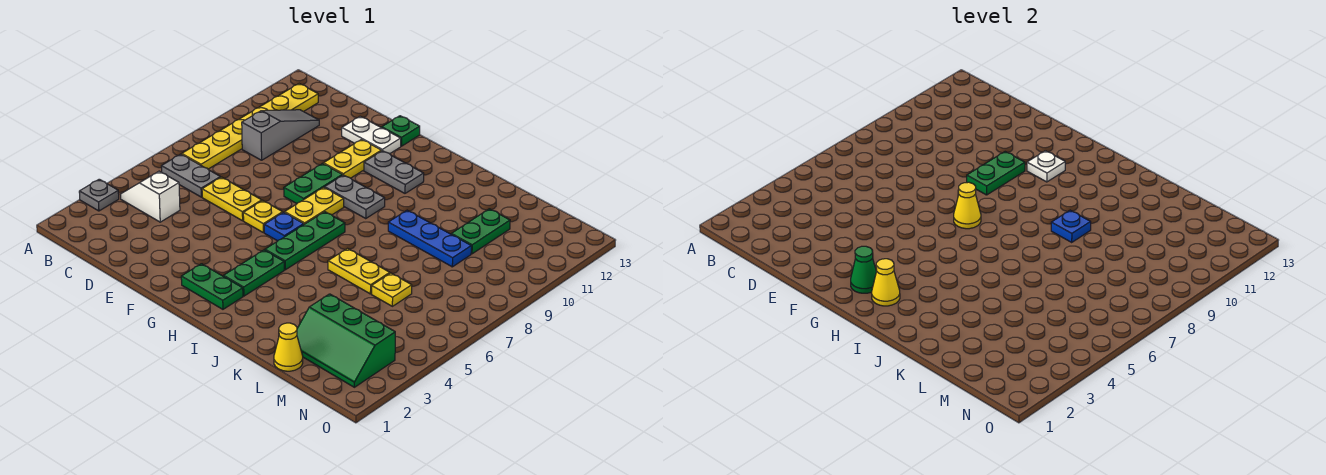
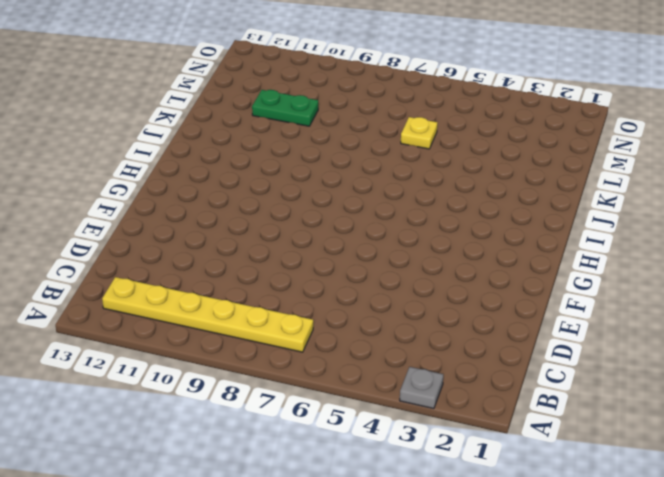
none -> white slope B4:C4 level 1 top C
none -> grey plate B6:C6 level 1
none -> grey slope C9:C11 level 1 top 9
none -> yellow plate D6:E6 level 1

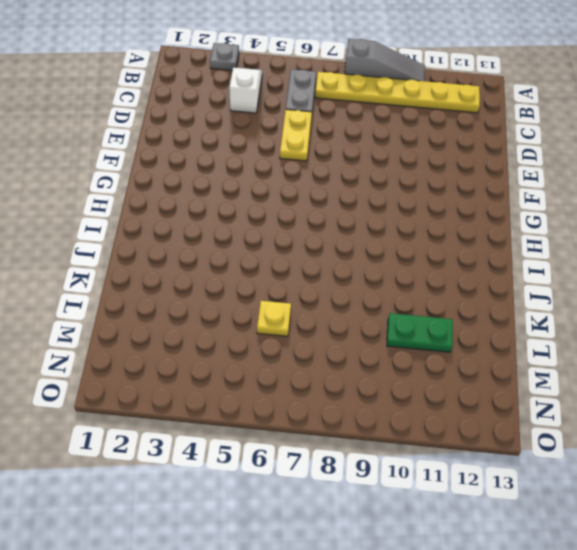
grey slope A8:A10 level 1 top 8 -> grey slope C9:C11 level 1 top 9
none -> white plate E12:F12 level 1
none -> yellow plate F6 level 1
none -> green plate F8:F9 level 1
none -> yellow plate F10:F11 level 1

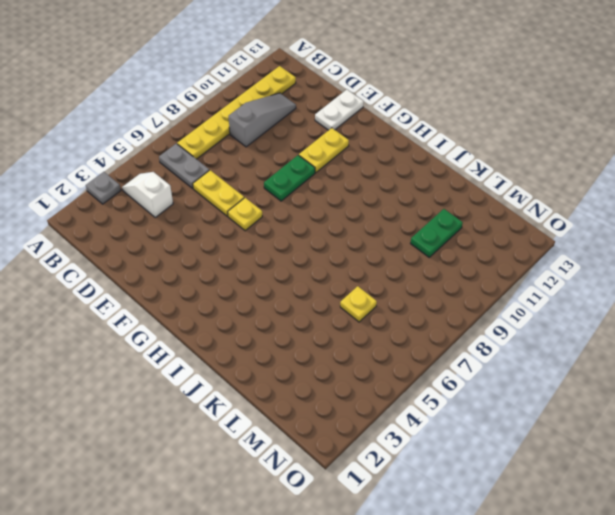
white plate E12:E13 level 1 -> white plate E12:F12 level 1
none -> green plate F13 level 1
none -> green plate G2:H2 level 1
none -> blue plate G6 level 1
none -> yellow plate G7:G8 level 1

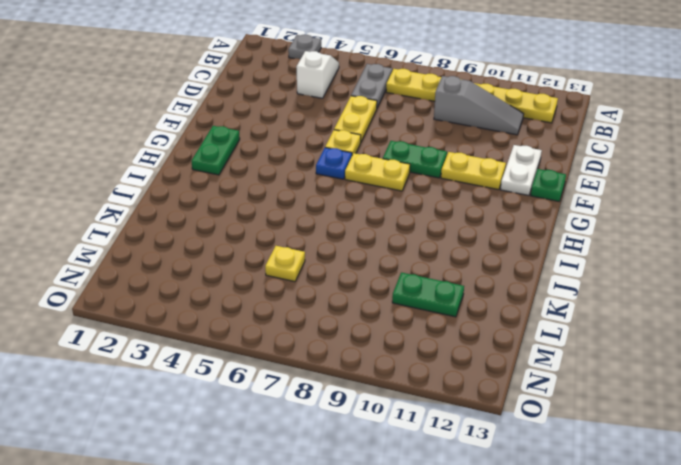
none -> grey plate G9:H9 level 1
none -> grey plate G11:H11 level 1
none -> green plate H3:H4 level 1
none -> green plate H5:H7 level 1

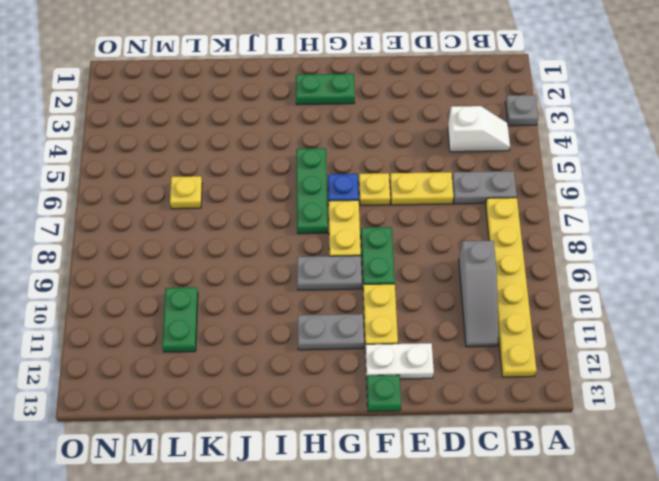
none -> green plate H3:H4 level 1
none -> yellow plate J6:K6 level 1
none -> blue plate J9:L9 level 1
none -> yellow cone L1 level 1

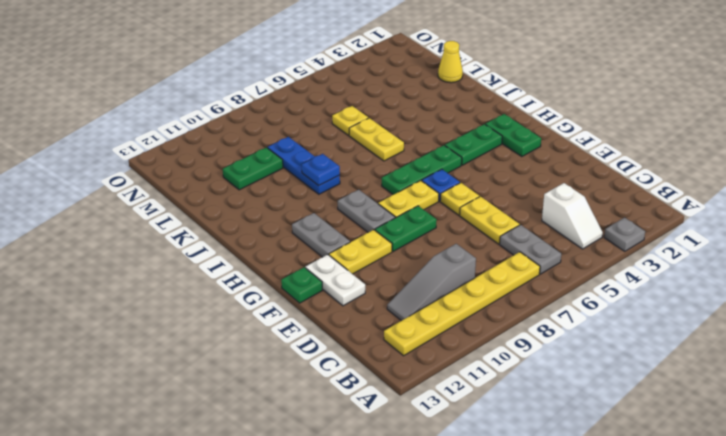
none -> green slope L2:N3 level 1 top 3
none -> green plate F9:F10 level 2
none -> green cone G2 level 2
none -> yellow cone G7 level 2

